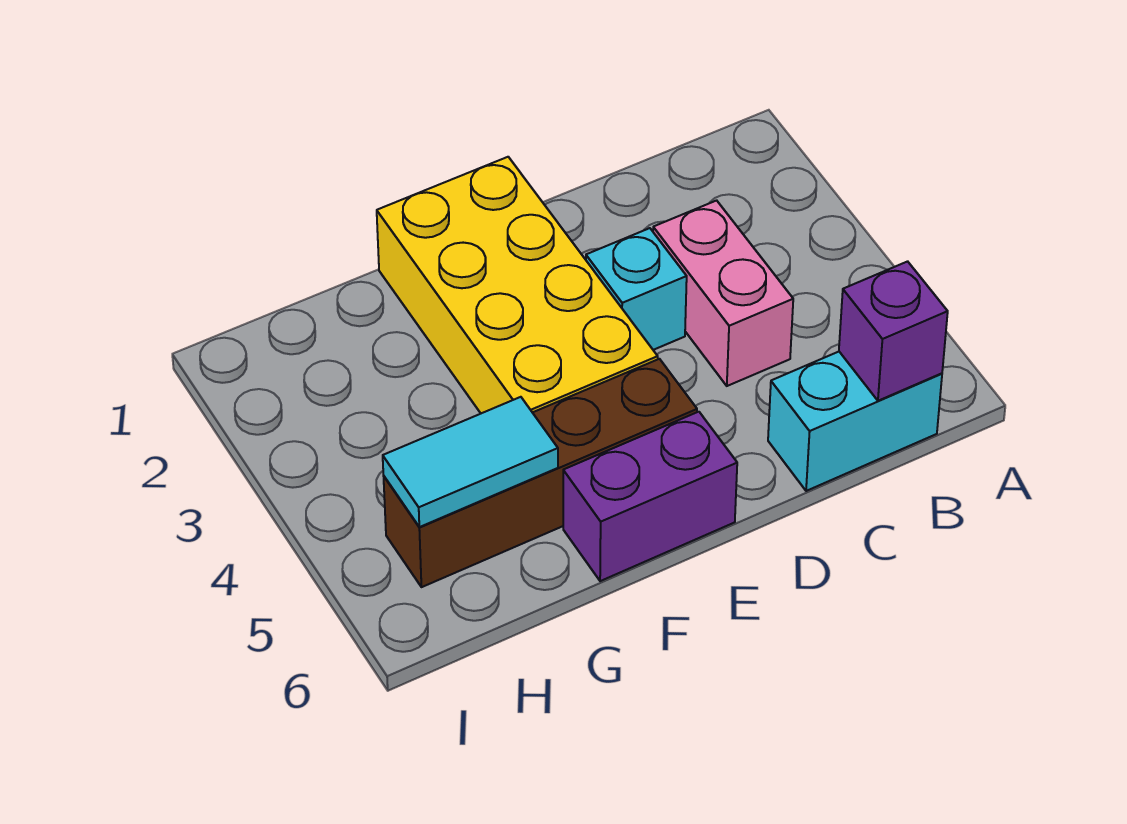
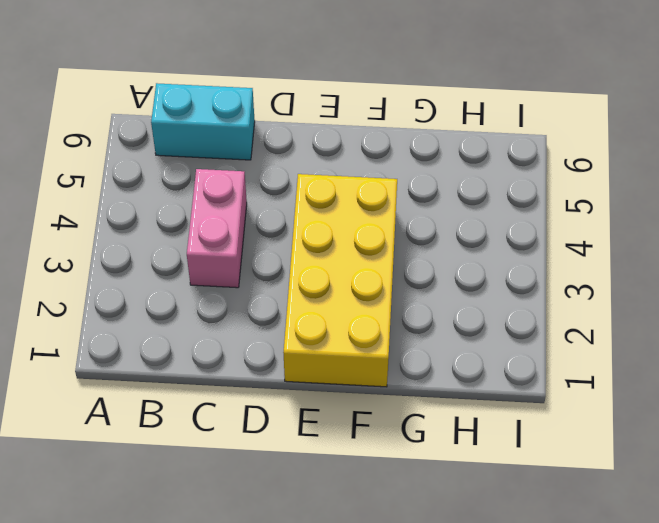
none -> cyan brick D3 level 1
none -> brown brick E5:H5 level 1

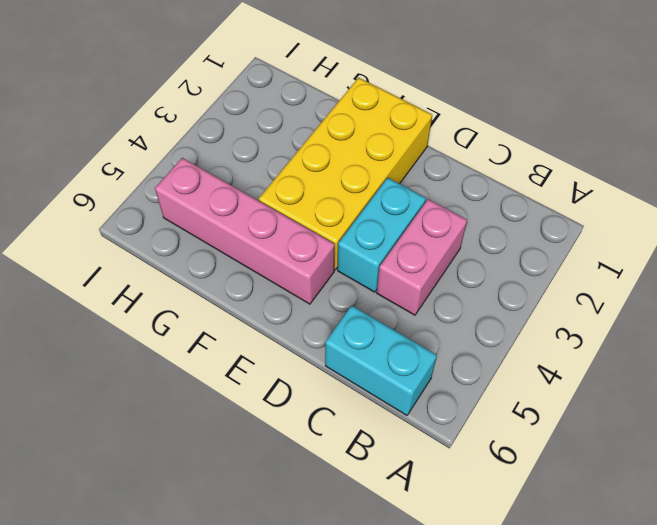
cyan brick D3:D4 level 1 -> cyan brick D3 level 1
pink brick E5:H5 level 1 -> brown brick E5:H5 level 1
none -> purple brick E6:F6 level 1
none -> purple brick B6 level 2

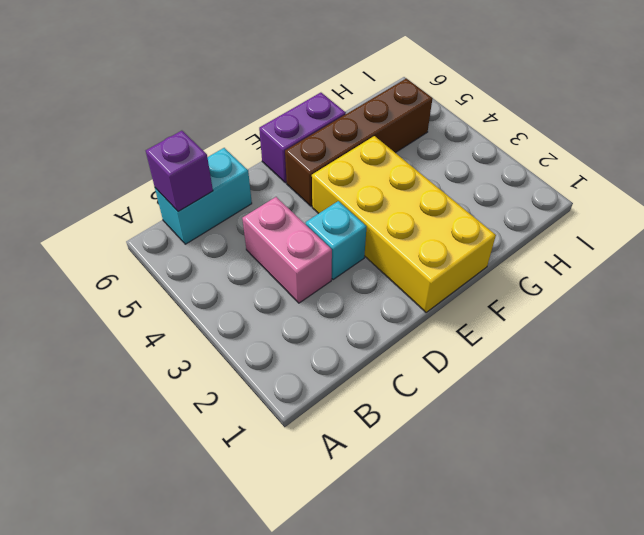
none -> cyan tile G5:H5 level 2

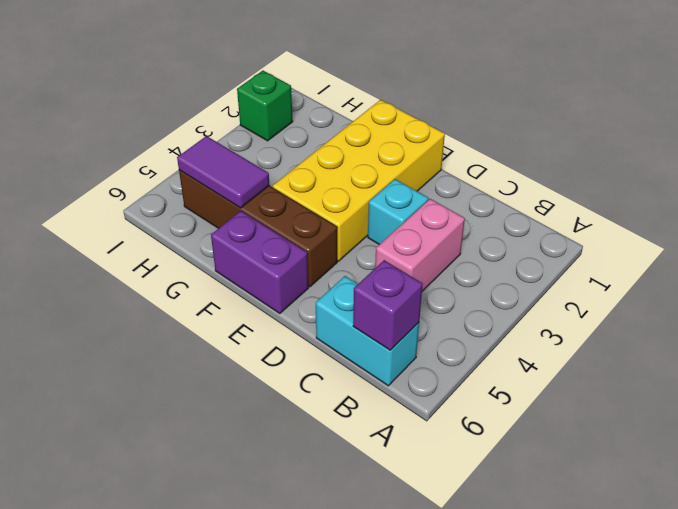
purple tile G5:H5 level 2 -> cyan tile G5:H5 level 2
green brick I2 level 1 -> none

